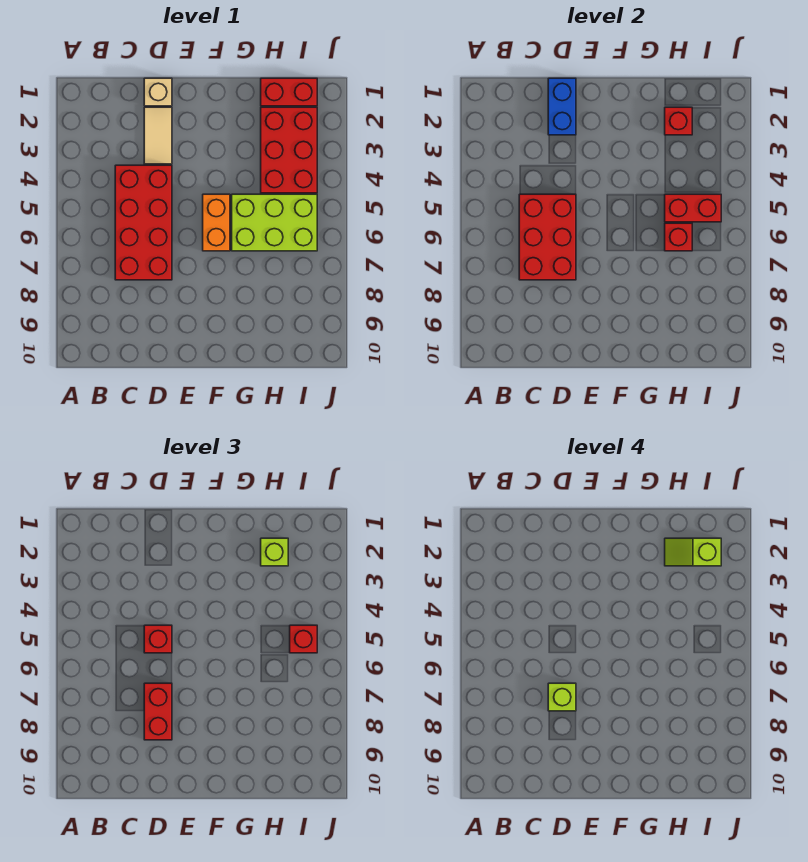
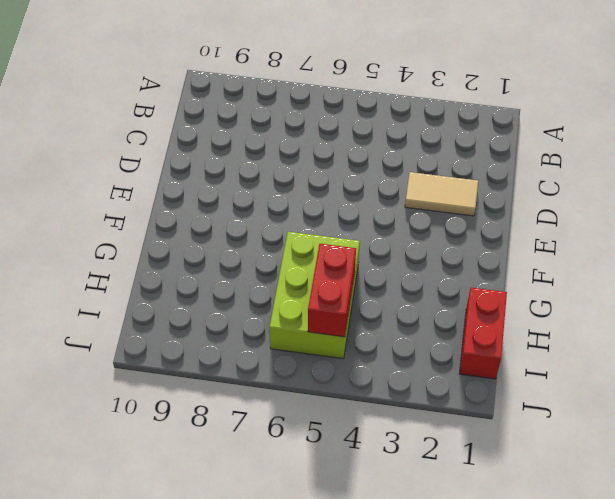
none -> red brick C4:D7 level 1
none -> tan brick D1 level 1
none -> orange brick F5:F6 level 1

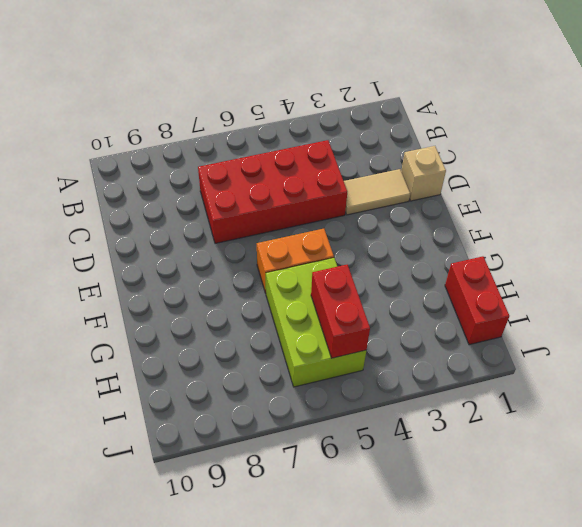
none -> red brick H2:I4 level 1
none -> red brick C5:D7 level 2
none -> blue brick D1:D2 level 2

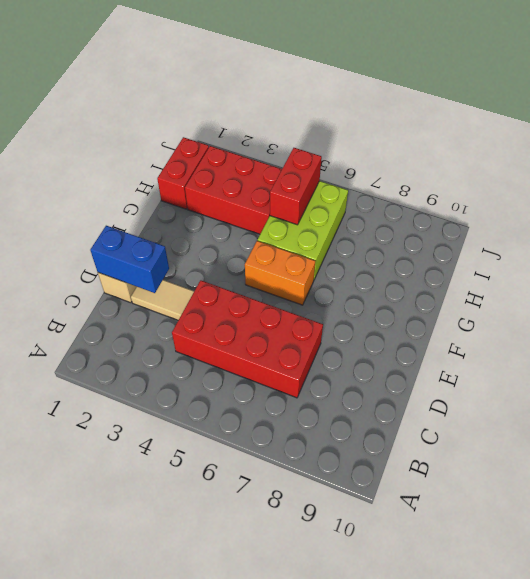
none -> red brick C5:D7 level 2
none -> red brick H2 level 2
none -> red brick H6 level 2

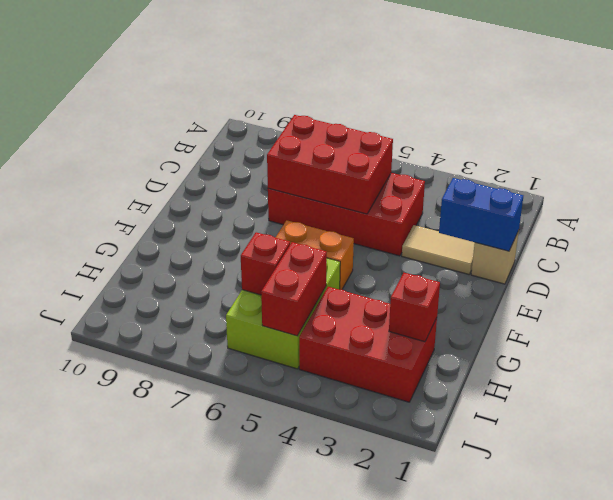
none -> red brick H1:I1 level 1
none -> red brick D5 level 3
none -> red brick D7:D8 level 3

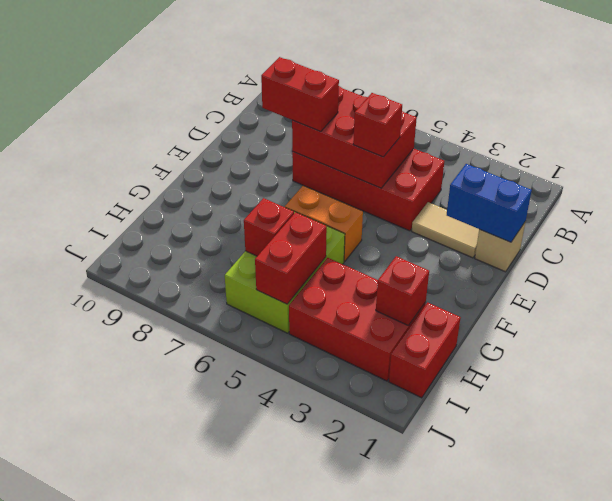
none -> lime brick H2 level 3
none -> red brick I5 level 3
none -> lime brick D7 level 4

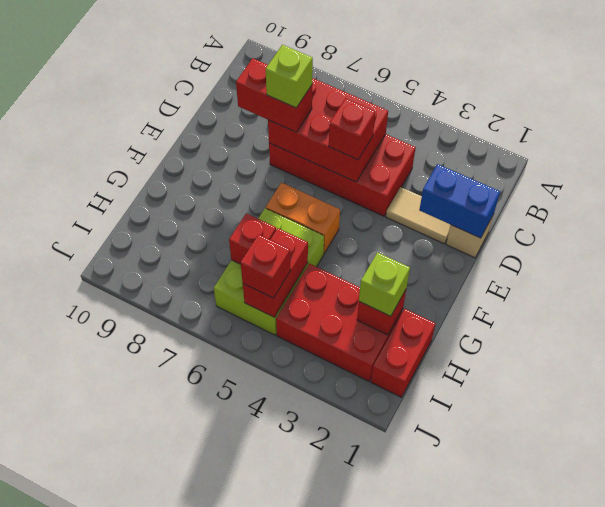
none -> lime slope H2:I2 level 4 top I

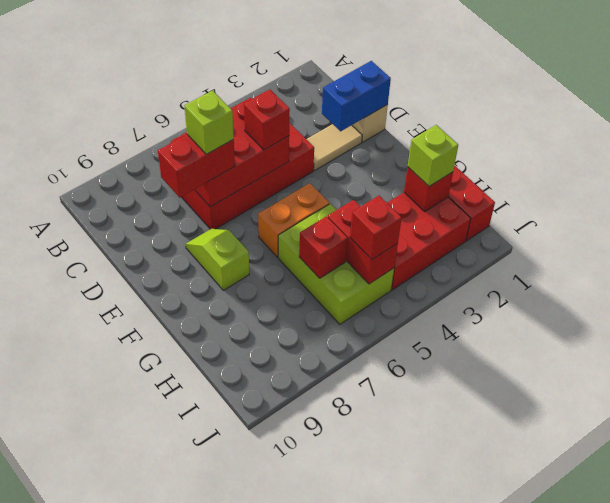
lime slope E8:F8 level 1 top F -> lime slope H2:I2 level 4 top I

